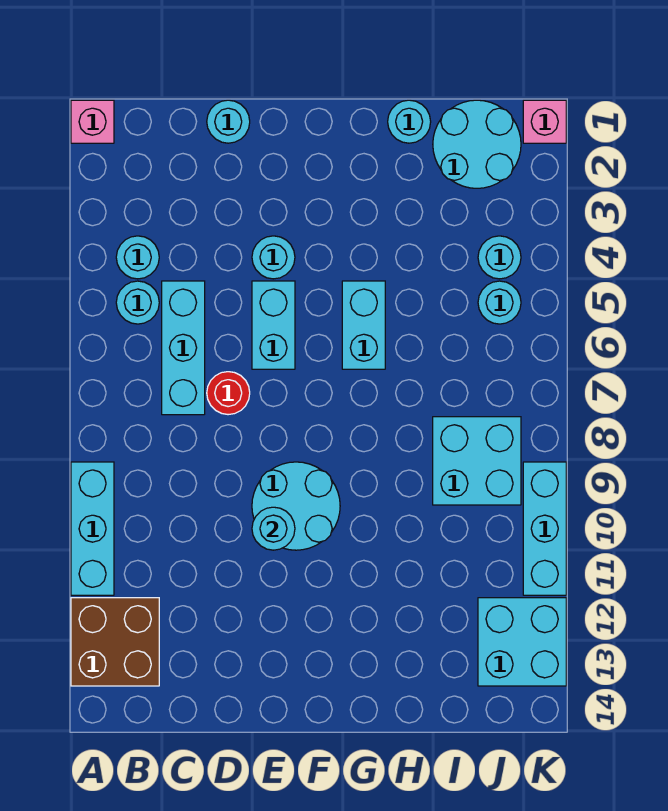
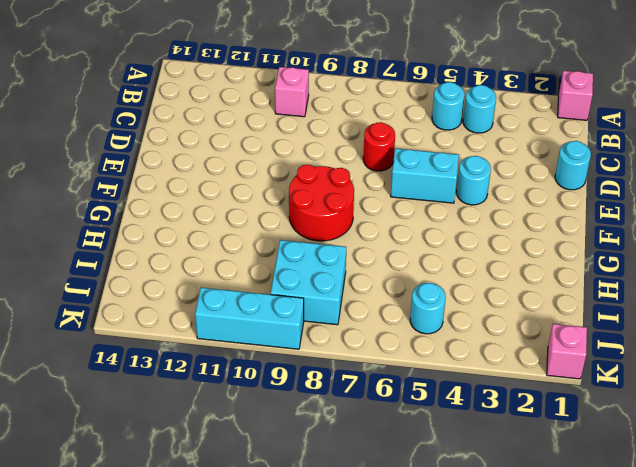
pink brick B10 level 1 -> none
red round brick F8:G9 level 1 -> cyan round brick E9:F10 level 1
none -> cyan brick A9:A11 level 1
none -> brown brick A12:B13 level 1
none -> cyan brick C5:C7 level 1

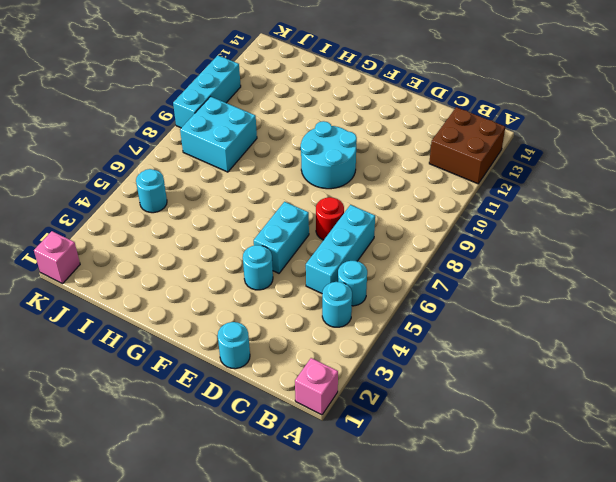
none -> cyan brick A9:A11 level 1
none -> cyan brick G5:G6 level 1
none -> cyan round brick H1 level 1

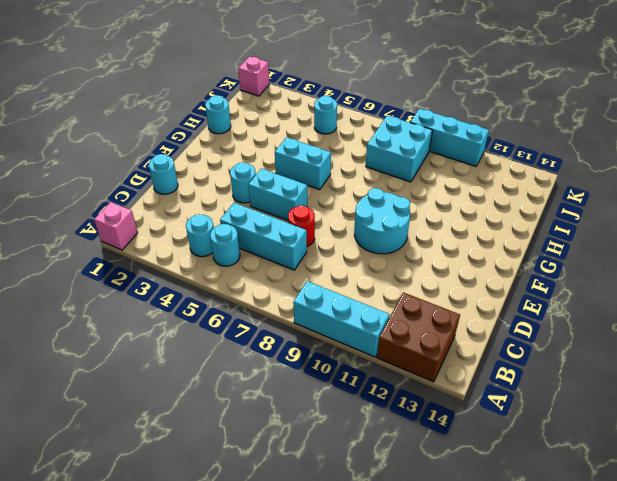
none -> cyan round brick I1:J2 level 1
none -> cyan round brick J4 level 1
none -> cyan brick J12:K13 level 1

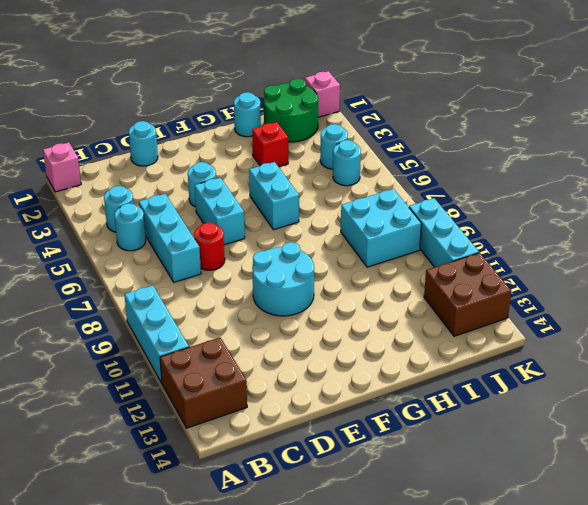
red brick H3 level 1 -> none
green round brick I1:J2 level 1 -> cyan round brick I1:J2 level 1
brown brick J12:K13 level 1 -> cyan brick J12:K13 level 1
none -> cyan round brick E10 level 2

